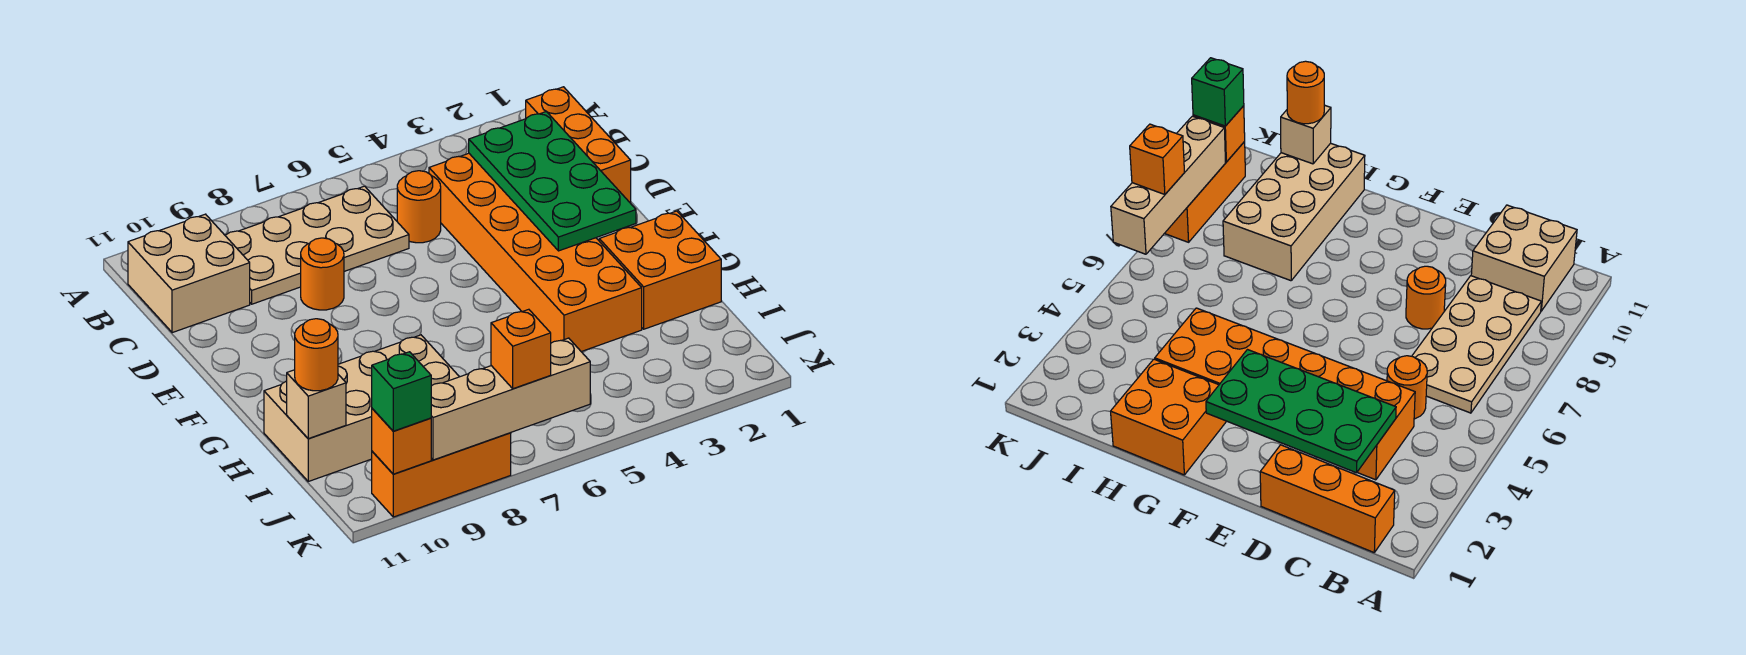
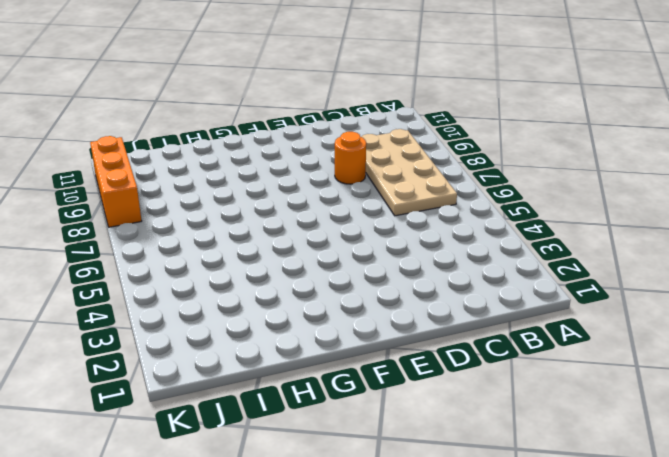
none -> orange brick B1:D1 level 1
none -> tan brick B10:C11 level 1
none -> orange brick C3:H4 level 1

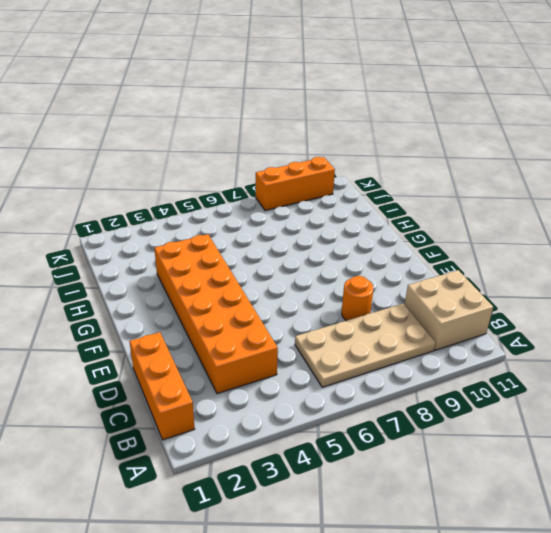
none -> orange round brick C5 level 1
none -> orange brick G1:H2 level 1
none -> tan brick H8:I11 level 1

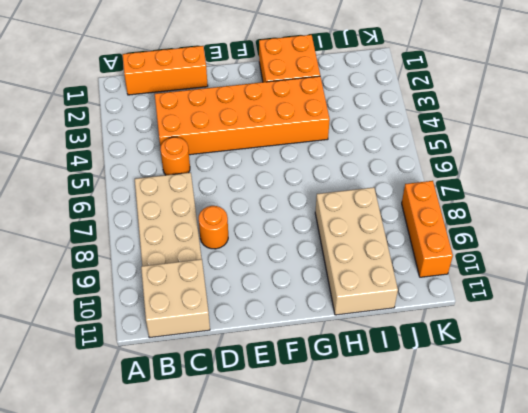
none -> green plate C2:F3 level 2
none -> tan brick I11 level 2
none -> tan brick K6:K9 level 2

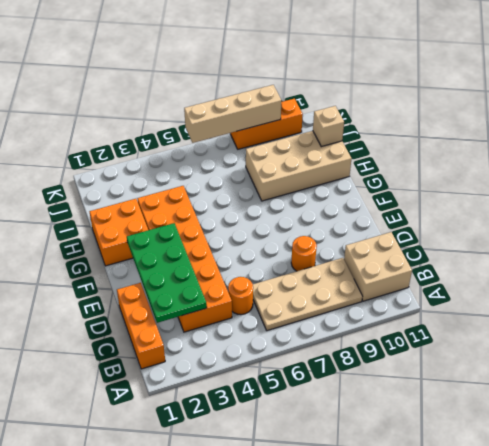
none -> orange brick K10 level 2
none -> orange round brick I11 level 3
none -> orange brick K7 level 3

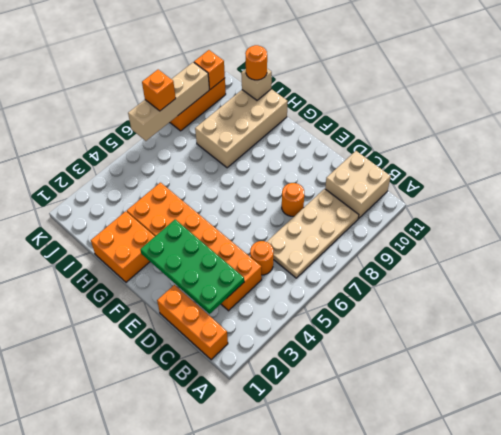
none -> green brick K10 level 3

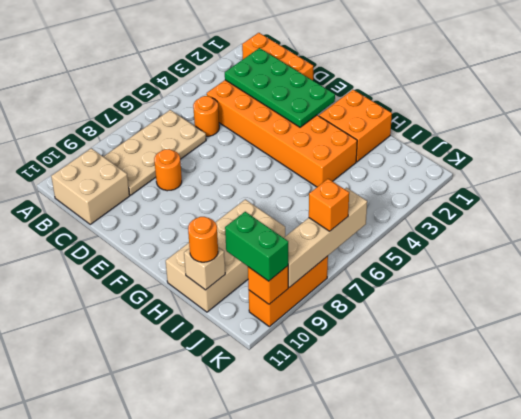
green brick J10:K10 level 3 -> green brick K10 level 3

